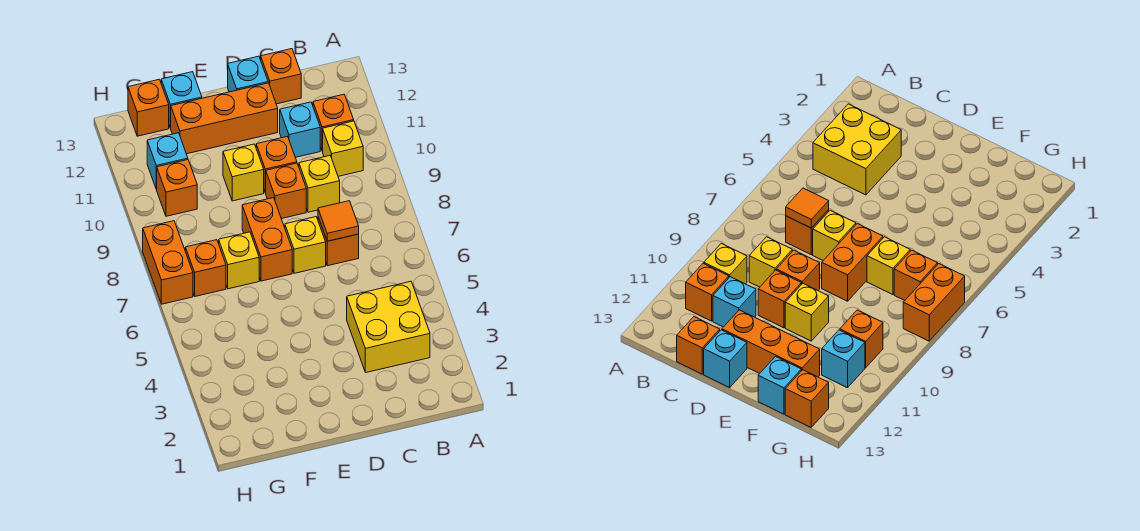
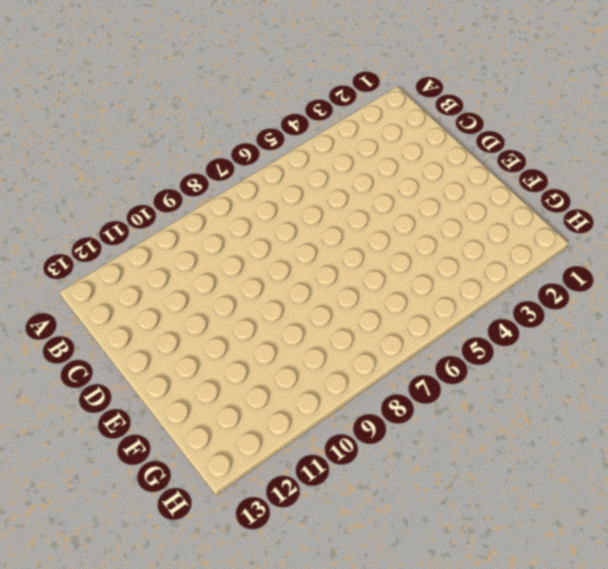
none -> yellow brick B3:C4 level 1
none -> yellow brick B10 level 1
none -> orange brick B11 level 1

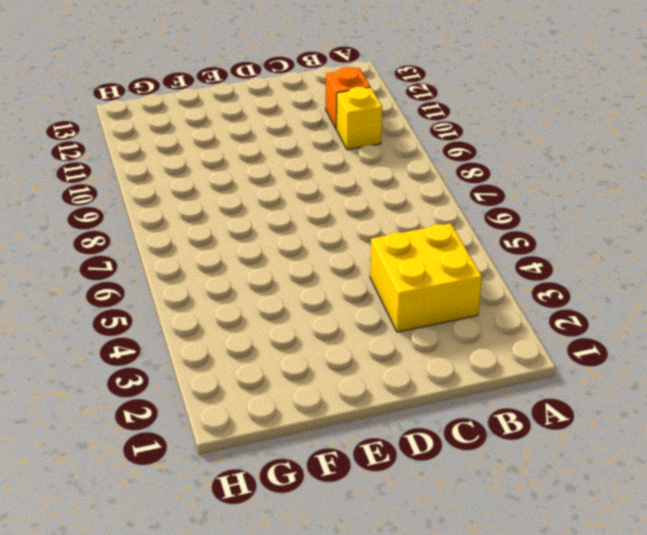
none -> orange brick C7 level 1
none -> yellow brick C9 level 1
none -> cyan brick C11 level 1

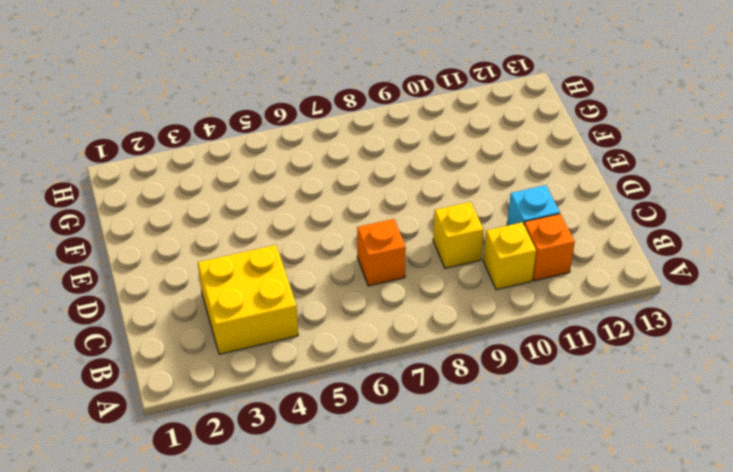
none -> orange brick C13 level 1
none -> yellow brick D7 level 1
none -> orange brick D9 level 1

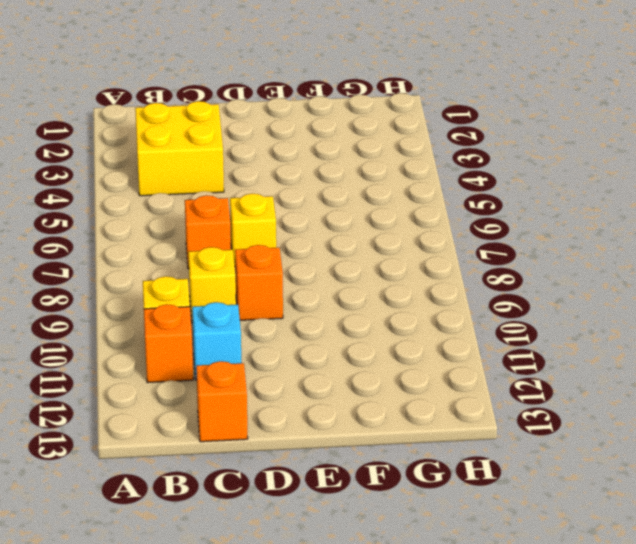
none -> orange brick D10 level 1
none -> orange brick D12:F12 level 1
none -> cyan brick D13 level 1

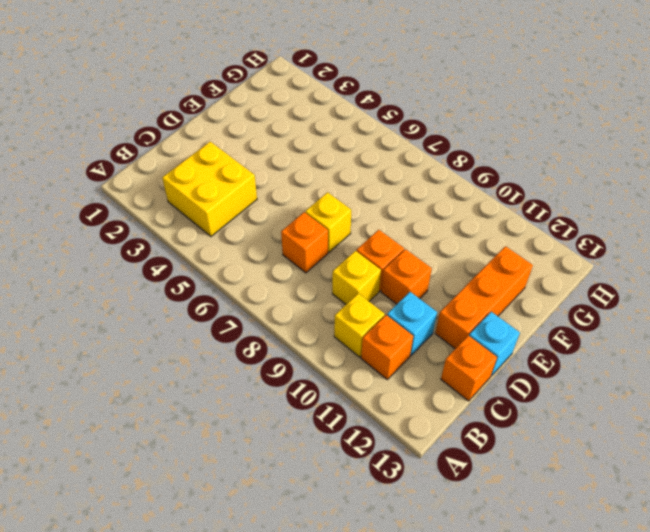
none -> orange brick E7:E8 level 1
none -> yellow brick E10 level 1
none -> yellow brick F7 level 1

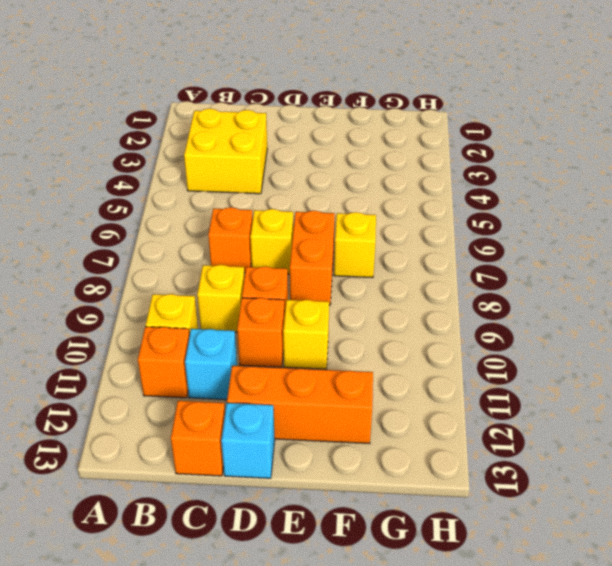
none -> cyan brick F13 level 1
none -> orange brick G7 level 1
none -> orange brick G10 level 1

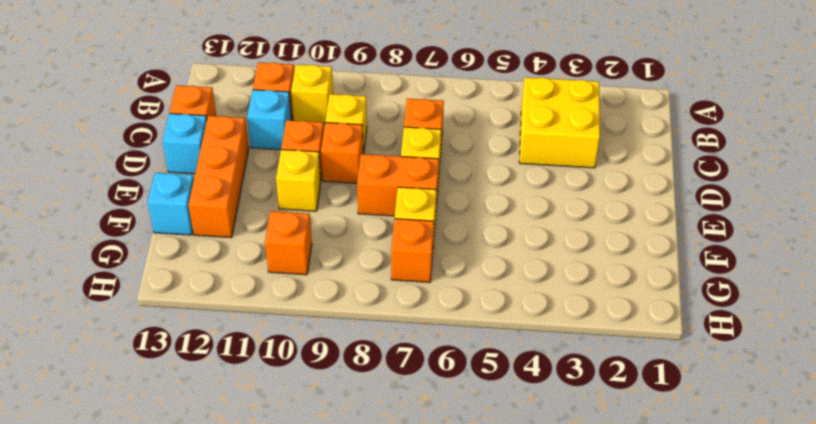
none -> cyan brick G11 level 1
none -> orange brick G13 level 1
none -> orange brick H7:H8 level 1

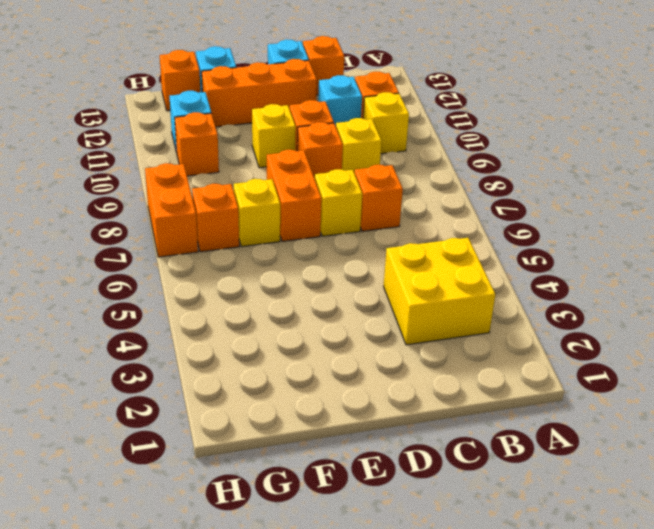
none -> orange tile C7 level 2

